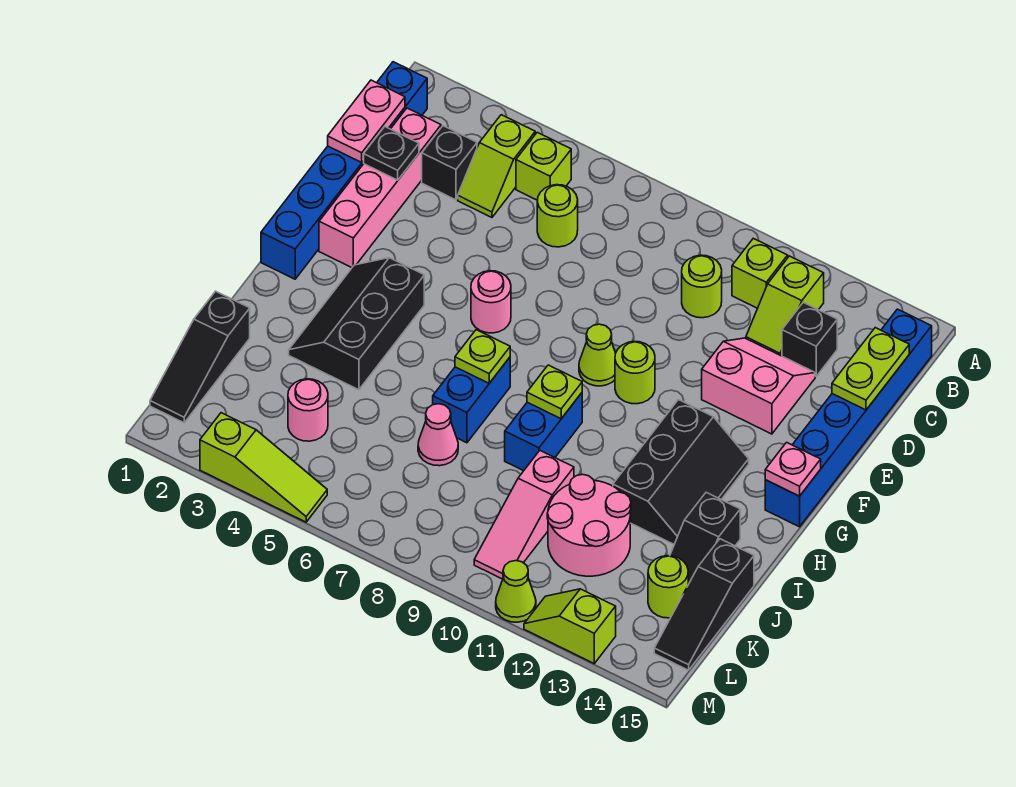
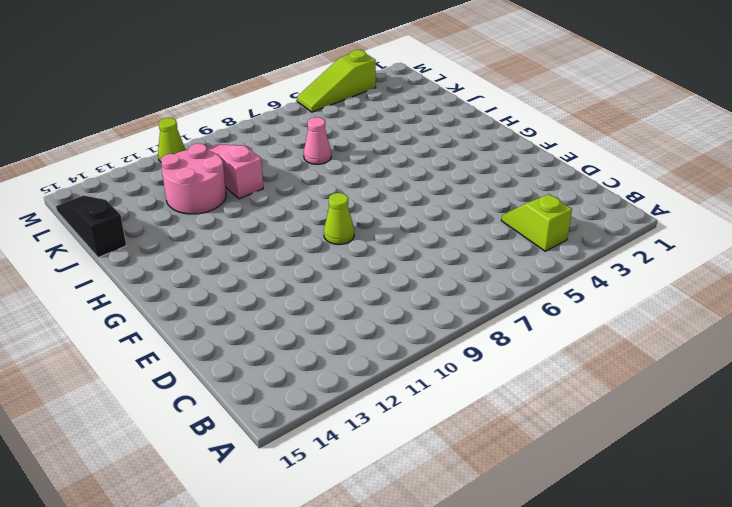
none -> blue brick B1:G1 level 1
none -> lime brick B5 level 1
none -> lime brick B11 level 1
none -> lime slope B12:C12 level 1 top B

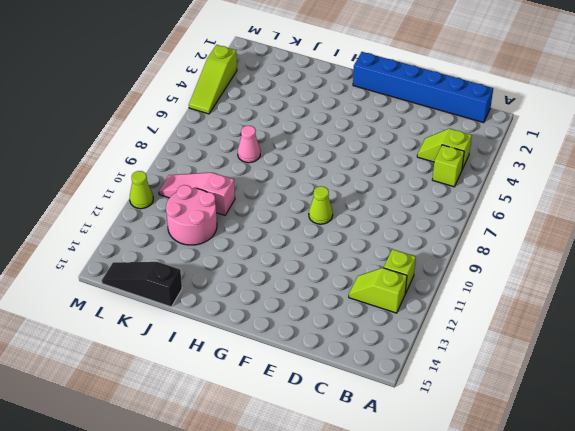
none -> blue brick B15:G15 level 1
none -> pink brick C2:F2 level 1
none -> black brick C3 level 1
none -> lime round brick C6 level 1

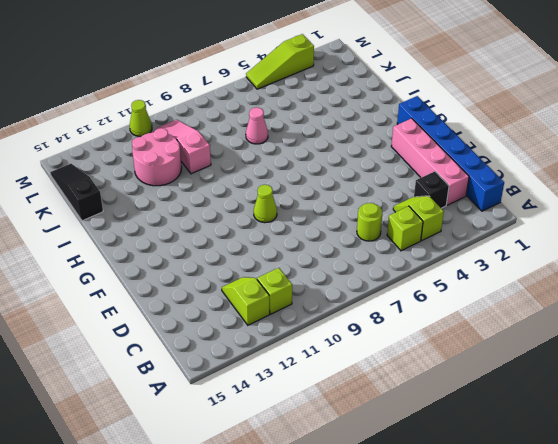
none -> blue brick B15:G15 level 1
none -> lime round brick C10 level 1
none -> black brick C13 level 1
none -> pink slope D12:E13 level 1 top E

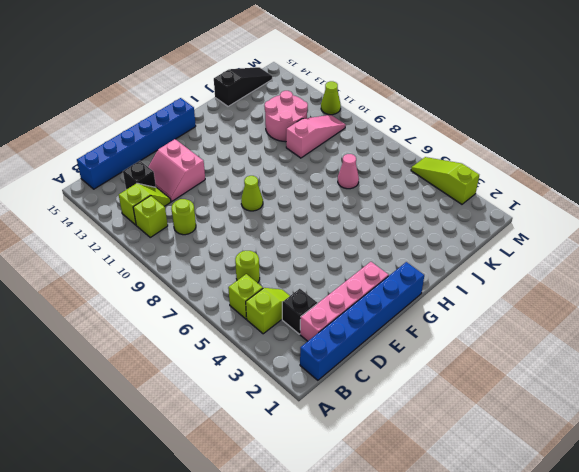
none -> pink round brick F6 level 1
none -> lime round brick F10 level 1
none -> black slope G3:I4 level 1 top 4
none -> black slope G12:I13 level 1 top 12

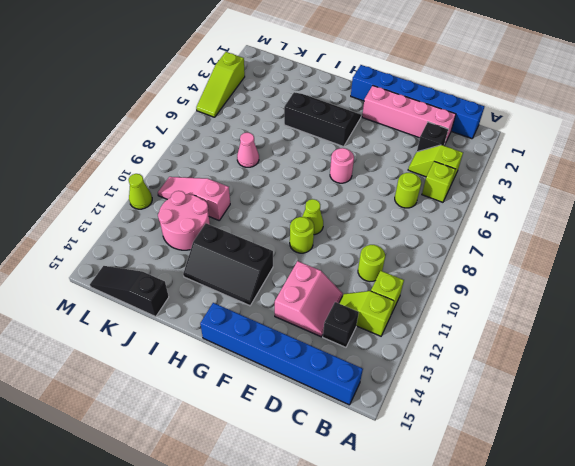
none -> blue brick H7:I7 level 1
none -> blue brick H9:I9 level 1
none -> black slope I14:J14 level 1 top I
none -> black slope J1:L1 level 1 top J

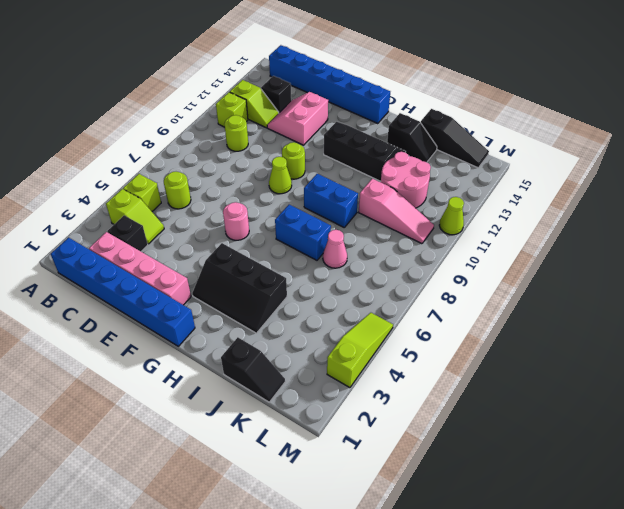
black slope J1:K1 level 1 top J -> black slope J1:L1 level 1 top J
none -> pink round brick K4 level 1
none -> lime round brick K14 level 1
none -> lime slope M12:M13 level 1 top 13
none -> pink plate C1:D1 level 2

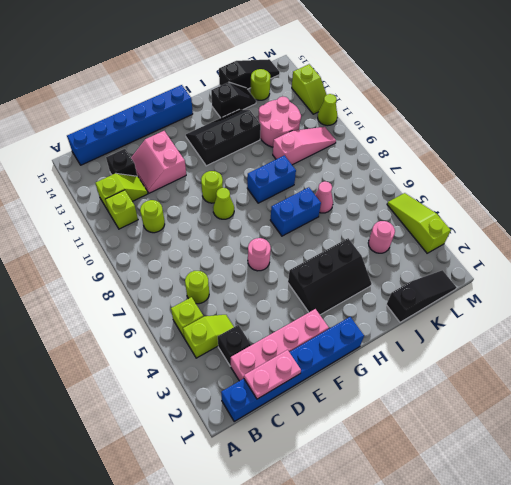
none -> lime plate C15:D15 level 2
none -> black plate D2 level 2
none -> pink plate G15 level 2
none -> lime plate H7 level 2

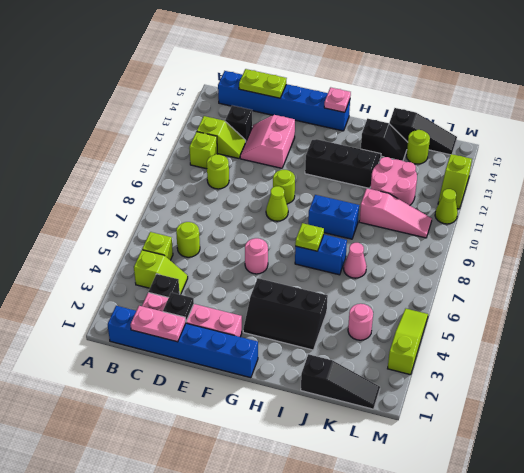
none -> lime plate H9 level 2

